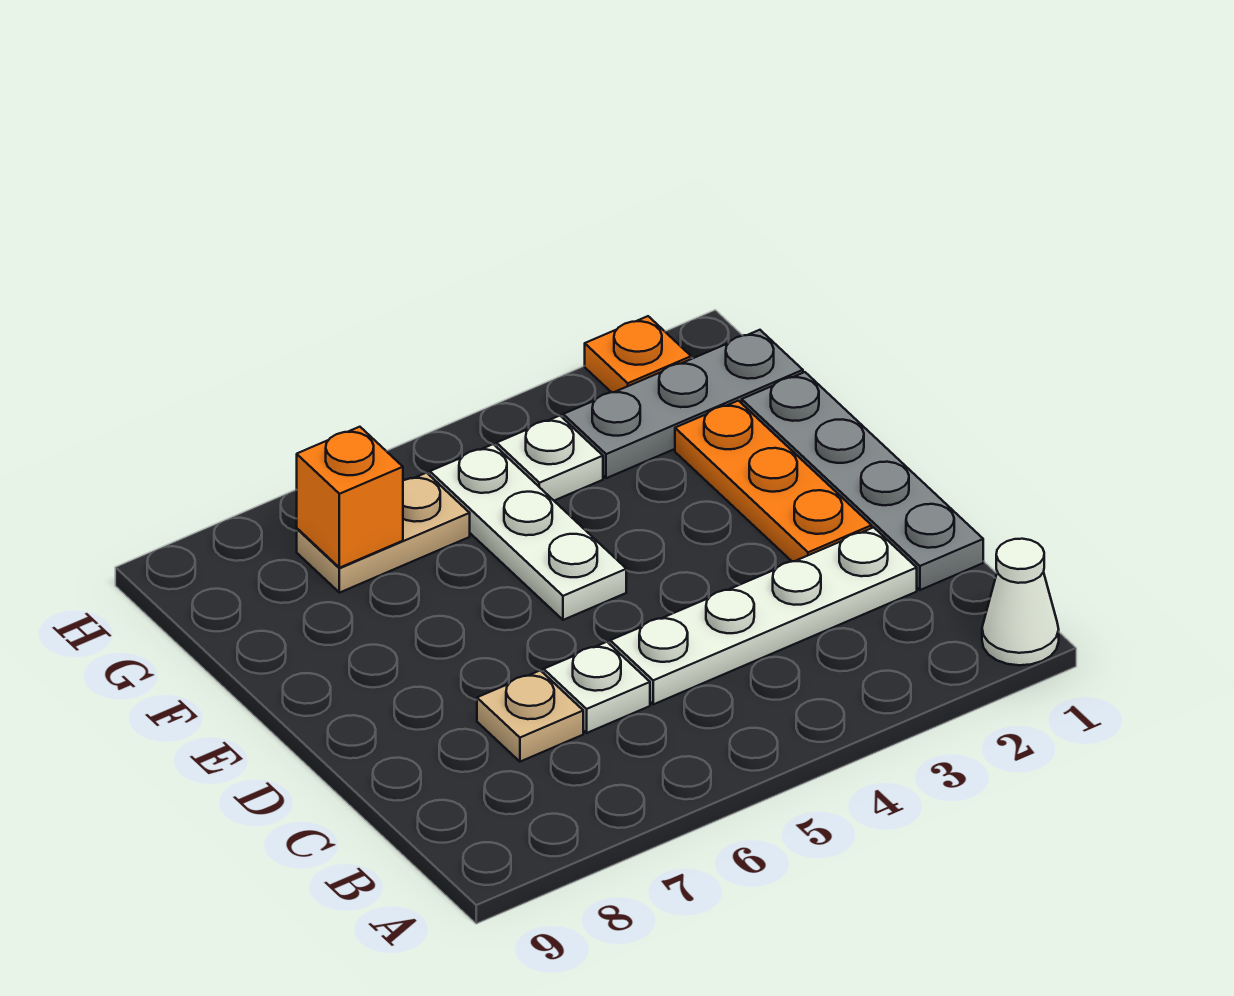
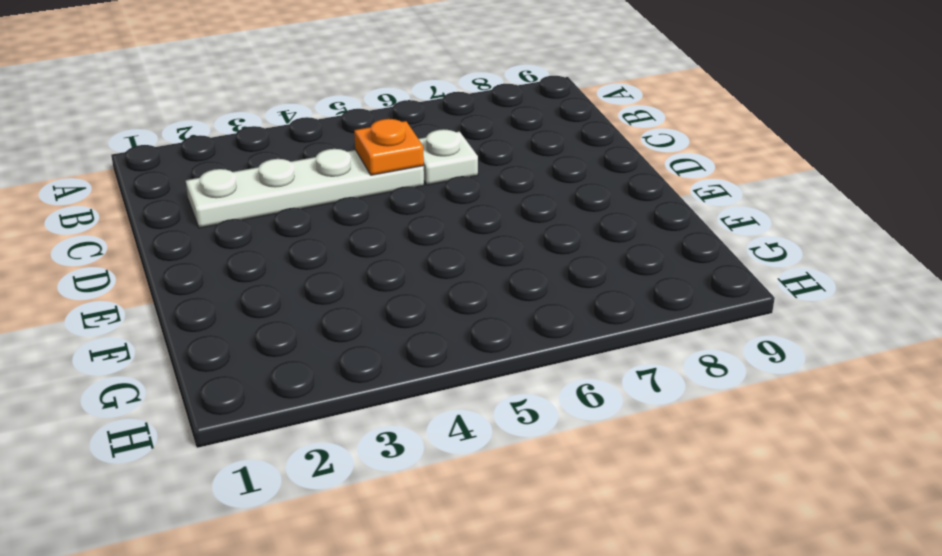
orange plate C5 level 2 -> orange plate H2 level 1
none -> white cone A1 level 1
none -> grey plate C1:F1 level 1
none -> tan plate C7 level 1

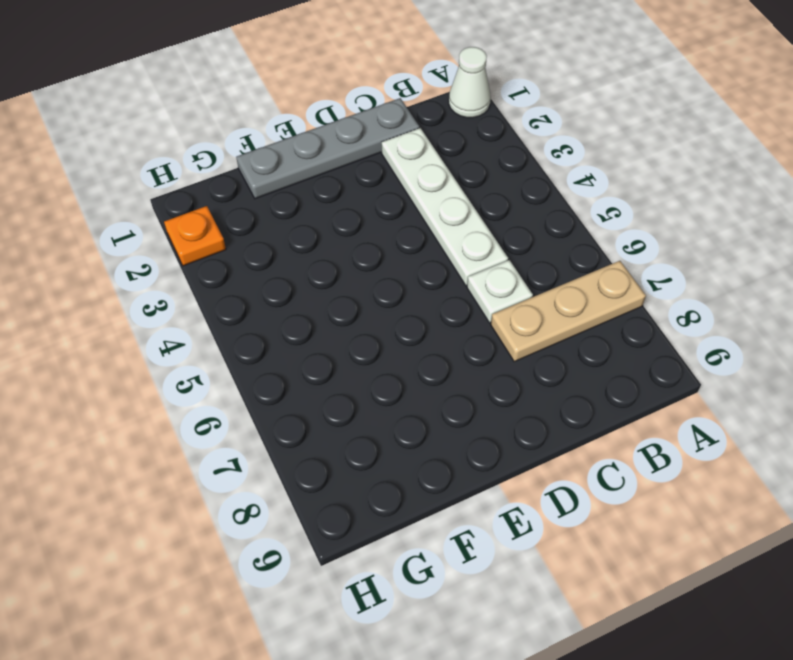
tan plate A7:C7 level 1 -> tan plate C7 level 1
none -> orange plate D2:F2 level 1
none -> white plate E5:G5 level 1
none -> grey plate G1:G3 level 1

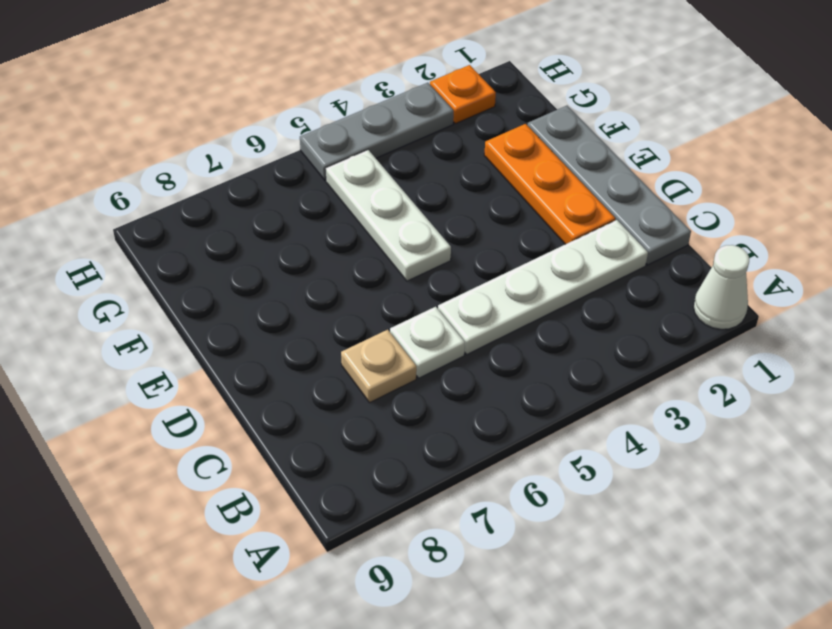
grey plate H3:H5 level 1 -> grey plate G1:G3 level 1
none -> white plate G4 level 1
none -> tan plate G6:G7 level 1
none -> orange brick G7 level 2

